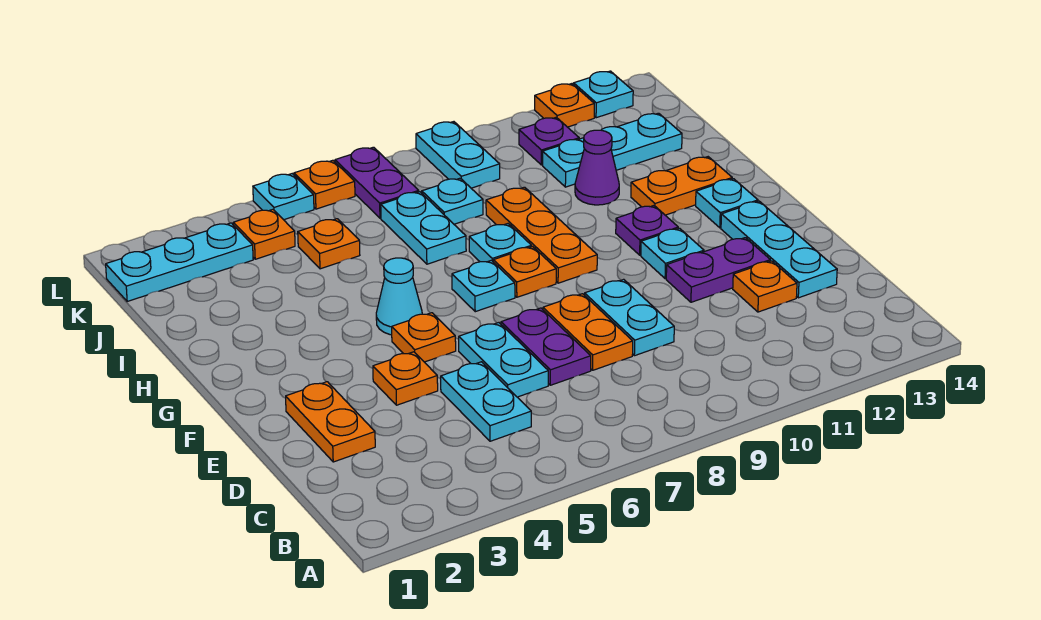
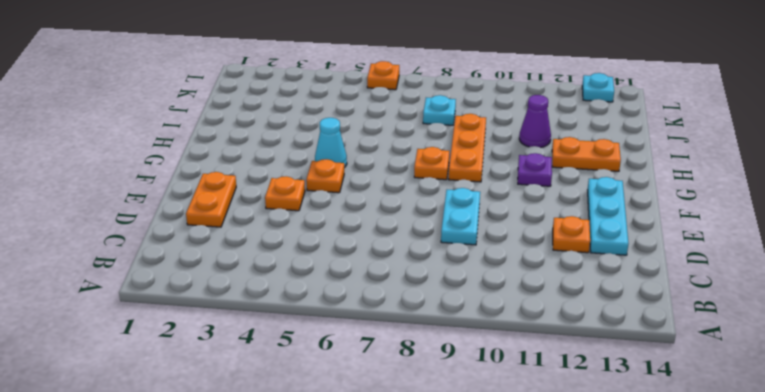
none -> cyan plate C5:D5 level 1
none -> cyan plate D6:E6 level 1
none -> purple plate D7:E7 level 1
none -> orange plate D8:E8 level 1

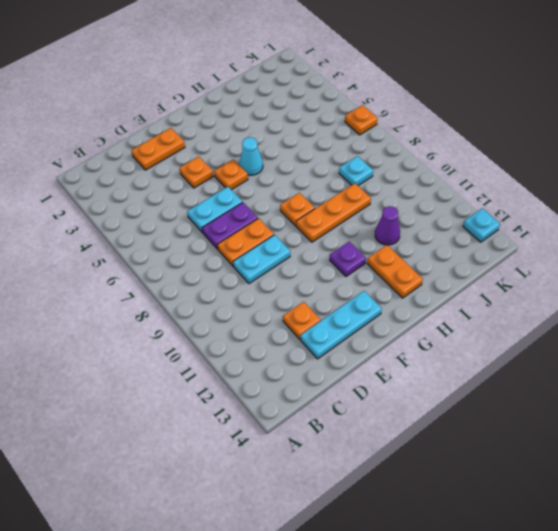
none -> cyan plate C5:D5 level 1
none -> purple plate E11:E12 level 1
none -> cyan plate F11 level 1
none -> cyan plate G7 level 1

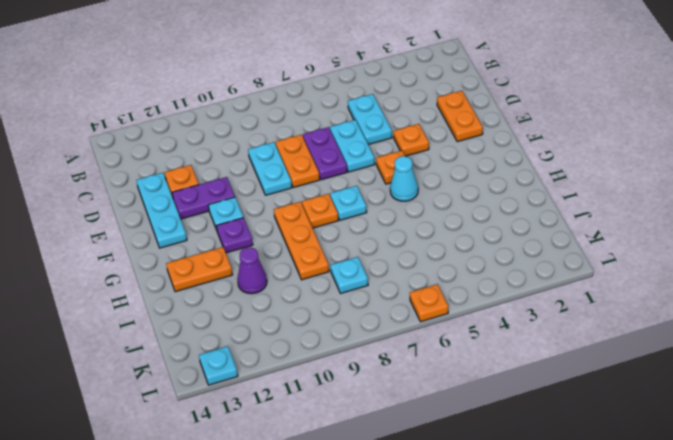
none -> cyan plate G13 level 1
none -> cyan plate H8 level 1
none -> cyan plate I7:J7 level 1
none -> orange plate J5 level 1

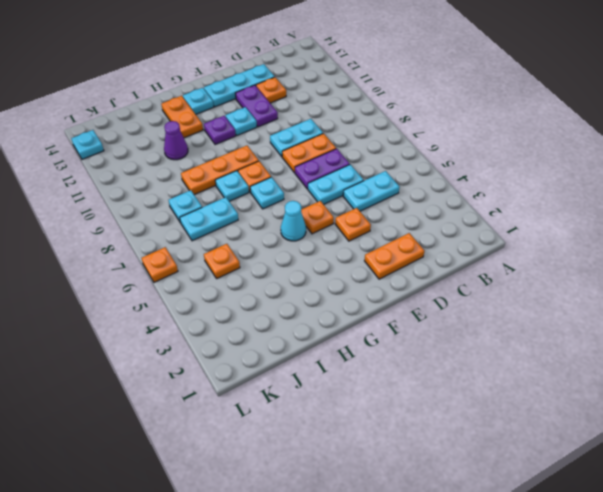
none -> cyan plate J11:J13 level 1
none -> cyan plate K1:K3 level 1
none -> orange plate K4 level 1
none -> purple plate K7:L7 level 1

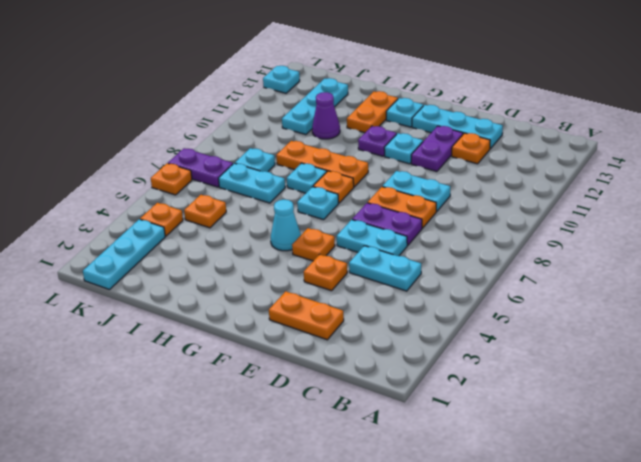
none -> cyan plate K9:L9 level 1
none -> purple plate K11 level 1
none -> cyan plate L5 level 1
none -> orange plate L12 level 1

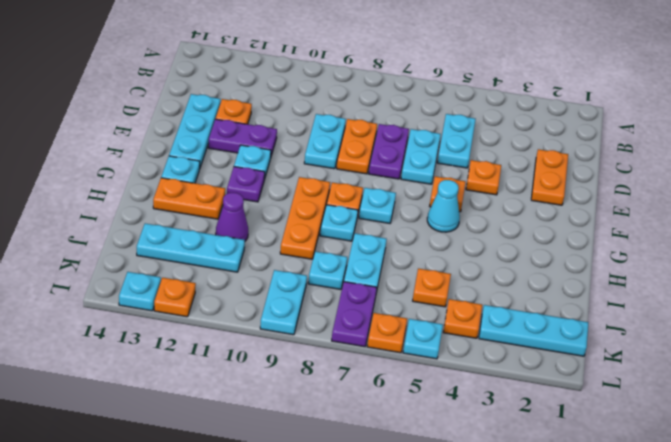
none -> purple plate K11 level 1

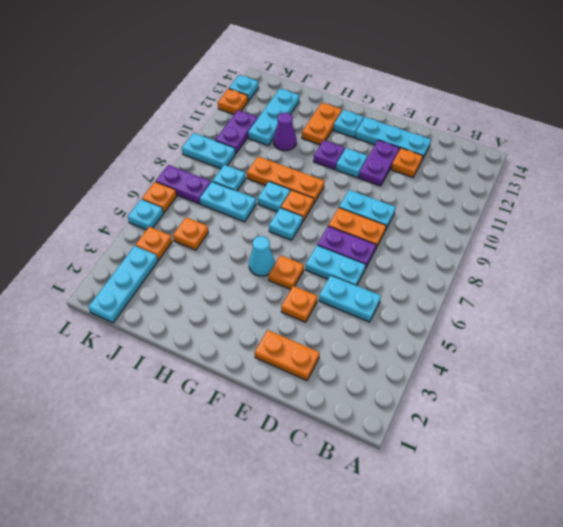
purple plate K10:K11 level 1 -> purple plate K11 level 1

